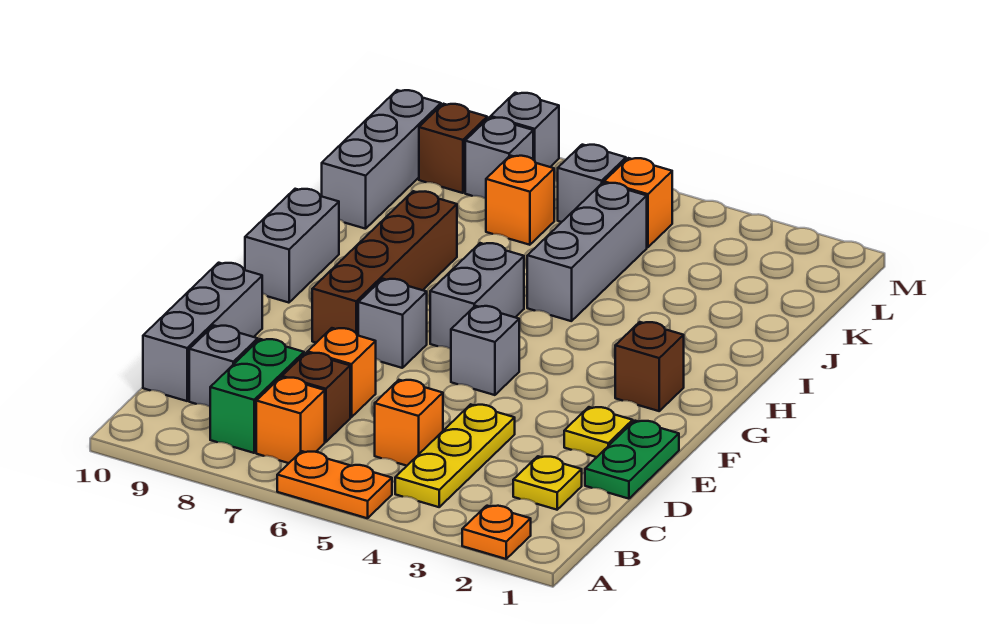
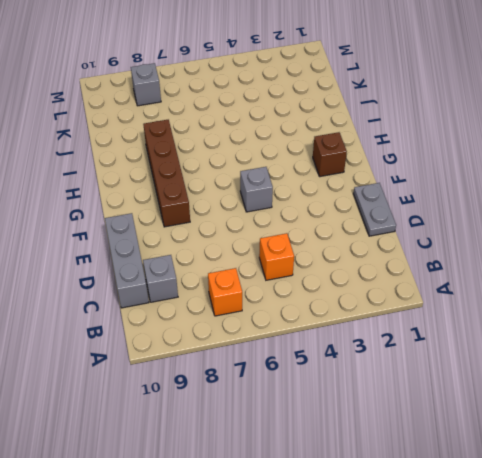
grey plate D1:E1 level 1 -> green plate D1:E1 level 1
none -> orange plate A2 level 1
none -> orange plate A5:A6 level 1
none -> yellow plate B4:D4 level 1

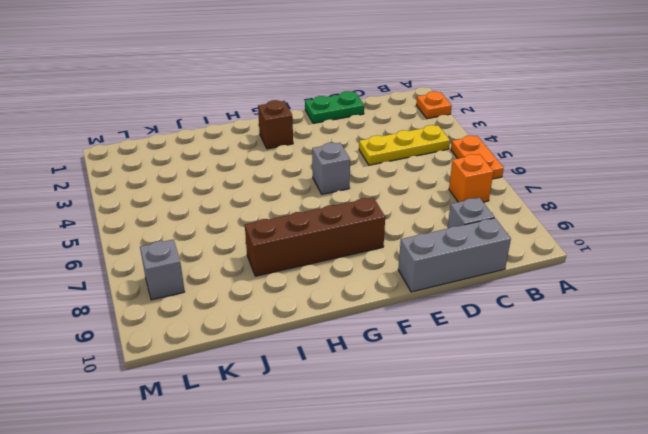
none -> green brick B8:C8 level 1
none -> yellow plate C2 level 1
none -> orange brick C5 level 1

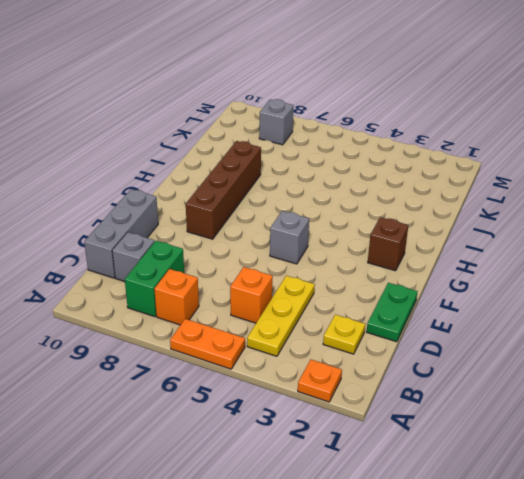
none -> brown brick C7 level 1
none -> orange brick D7 level 1
none -> yellow plate E2 level 1

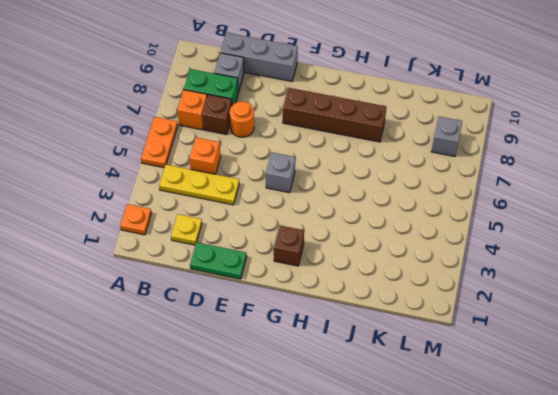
orange round brick D7 level 1 -> orange brick D7 level 1
none -> yellow plate E2 level 1
none -> grey brick F7 level 1
none -> grey brick G6:H6 level 1

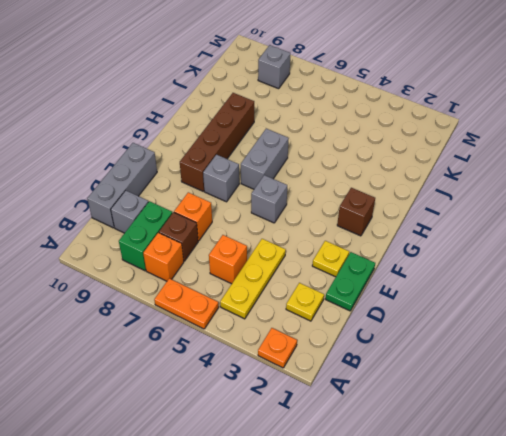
none -> grey brick G10:H10 level 1
none -> grey brick I5:K5 level 1
none -> grey brick J10:L10 level 1

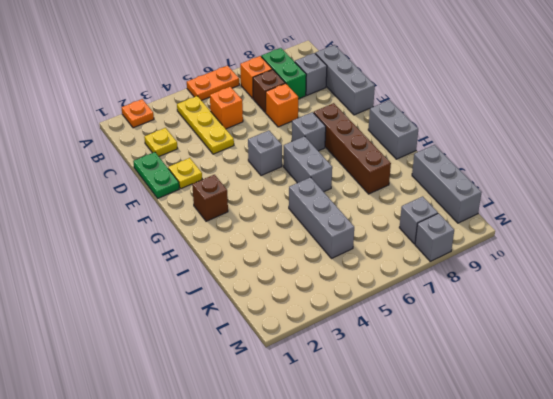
none -> orange brick K7 level 1
none -> orange brick L5 level 1
none -> grey brick L6 level 1

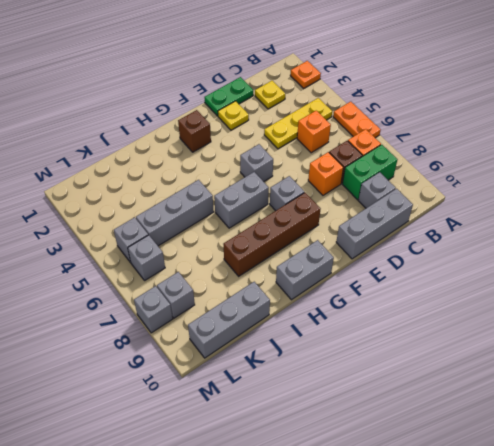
grey brick L5 level 1 -> orange brick L5 level 1
none -> orange brick K7 level 1
none -> brown brick L9 level 1

